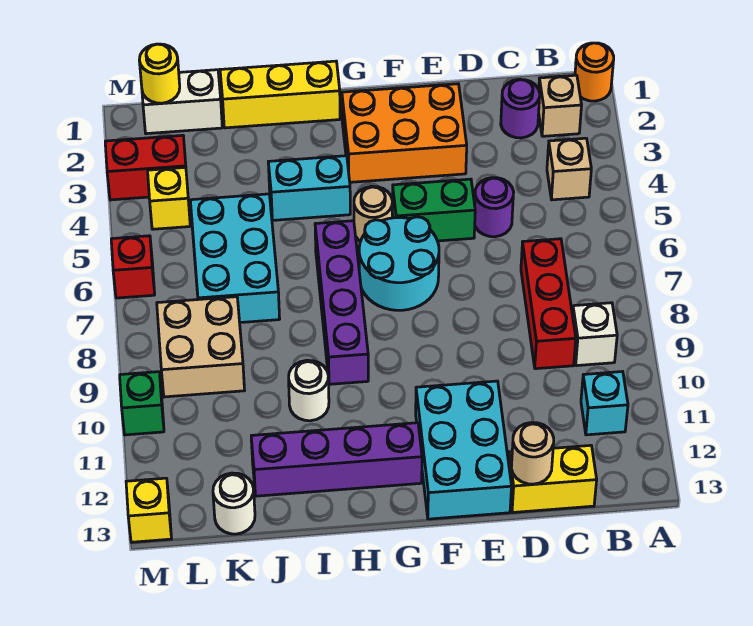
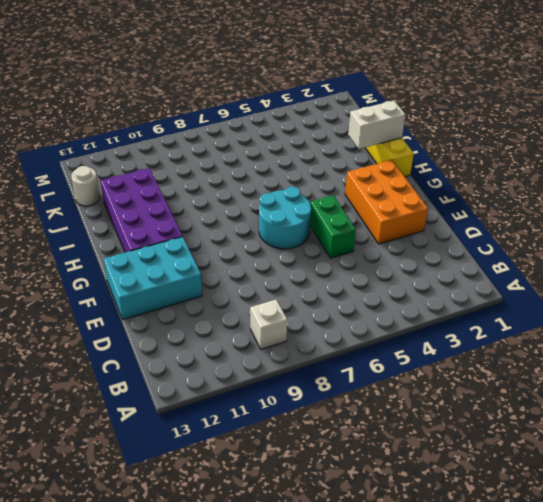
purple brick G11:J12 level 1 -> purple brick G12:J12 level 1
white brick I1:I2 level 2 -> white brick K1:L1 level 1
none -> orange round brick A1 level 1
none -> tan brick B2 level 1
none -> tan brick B4 level 1
none -> cyan brick B11 level 1

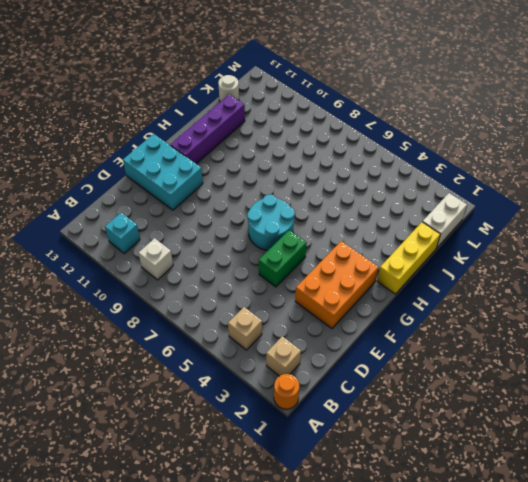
none -> purple round brick C2 level 1
none -> red brick C7:C9 level 1
none -> yellow brick C13:D13 level 1
none -> purple round brick D5 level 1

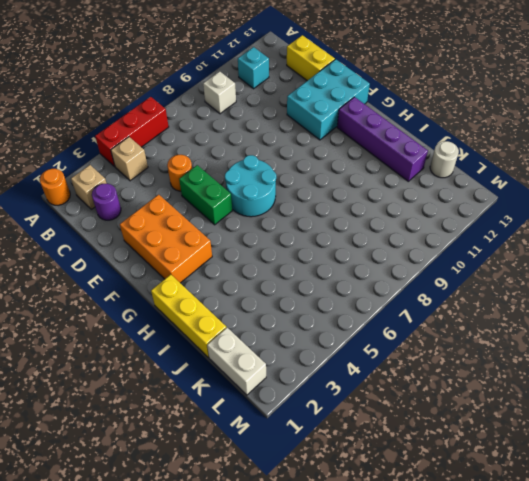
red brick A4:A6 level 1 -> red brick C7:C9 level 1
orange round brick D5 level 1 -> purple round brick D5 level 1
none -> tan round brick G5 level 1
none -> cyan brick H4:I4 level 1
none -> purple brick H6:H9 level 1
none -> white round brick I10 level 1

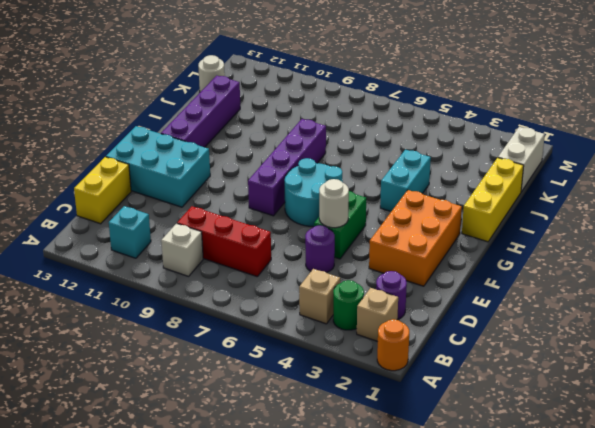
green round brick B3 level 1 -> none
white round brick E5 level 2 -> white round brick I10 level 1
purple brick F8:I8 level 1 -> purple brick H6:H9 level 1
none -> tan round brick G5 level 1
none -> cyan brick J5:K7 level 1
none -> tan brick K8:L9 level 1
none -> red brick L3:M3 level 1

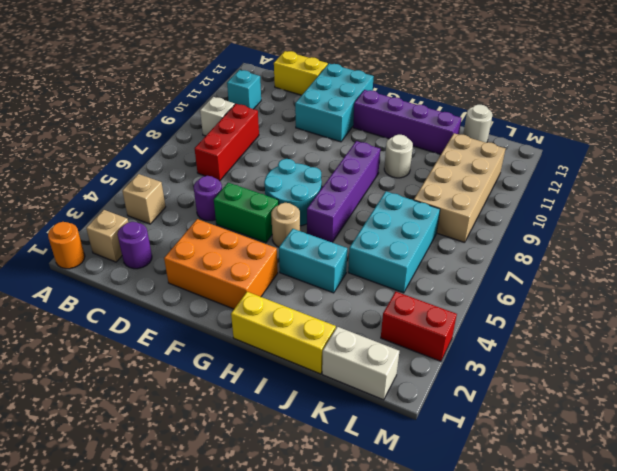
tan brick K8:L11 level 1 -> tan brick K8:L9 level 1
none -> yellow brick L4 level 1
none -> red brick M6 level 1
none -> green brick M10 level 1
none -> yellow brick M13 level 1

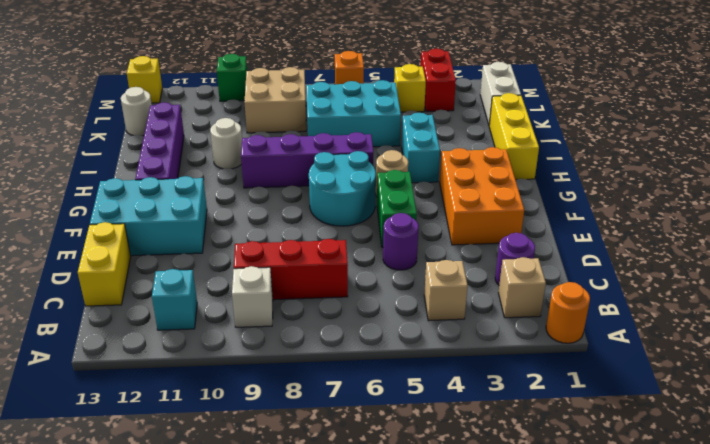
orange brick M6 level 1 -> red brick M6 level 1
none -> tan round brick D13 level 2
none -> yellow round brick L1 level 2

